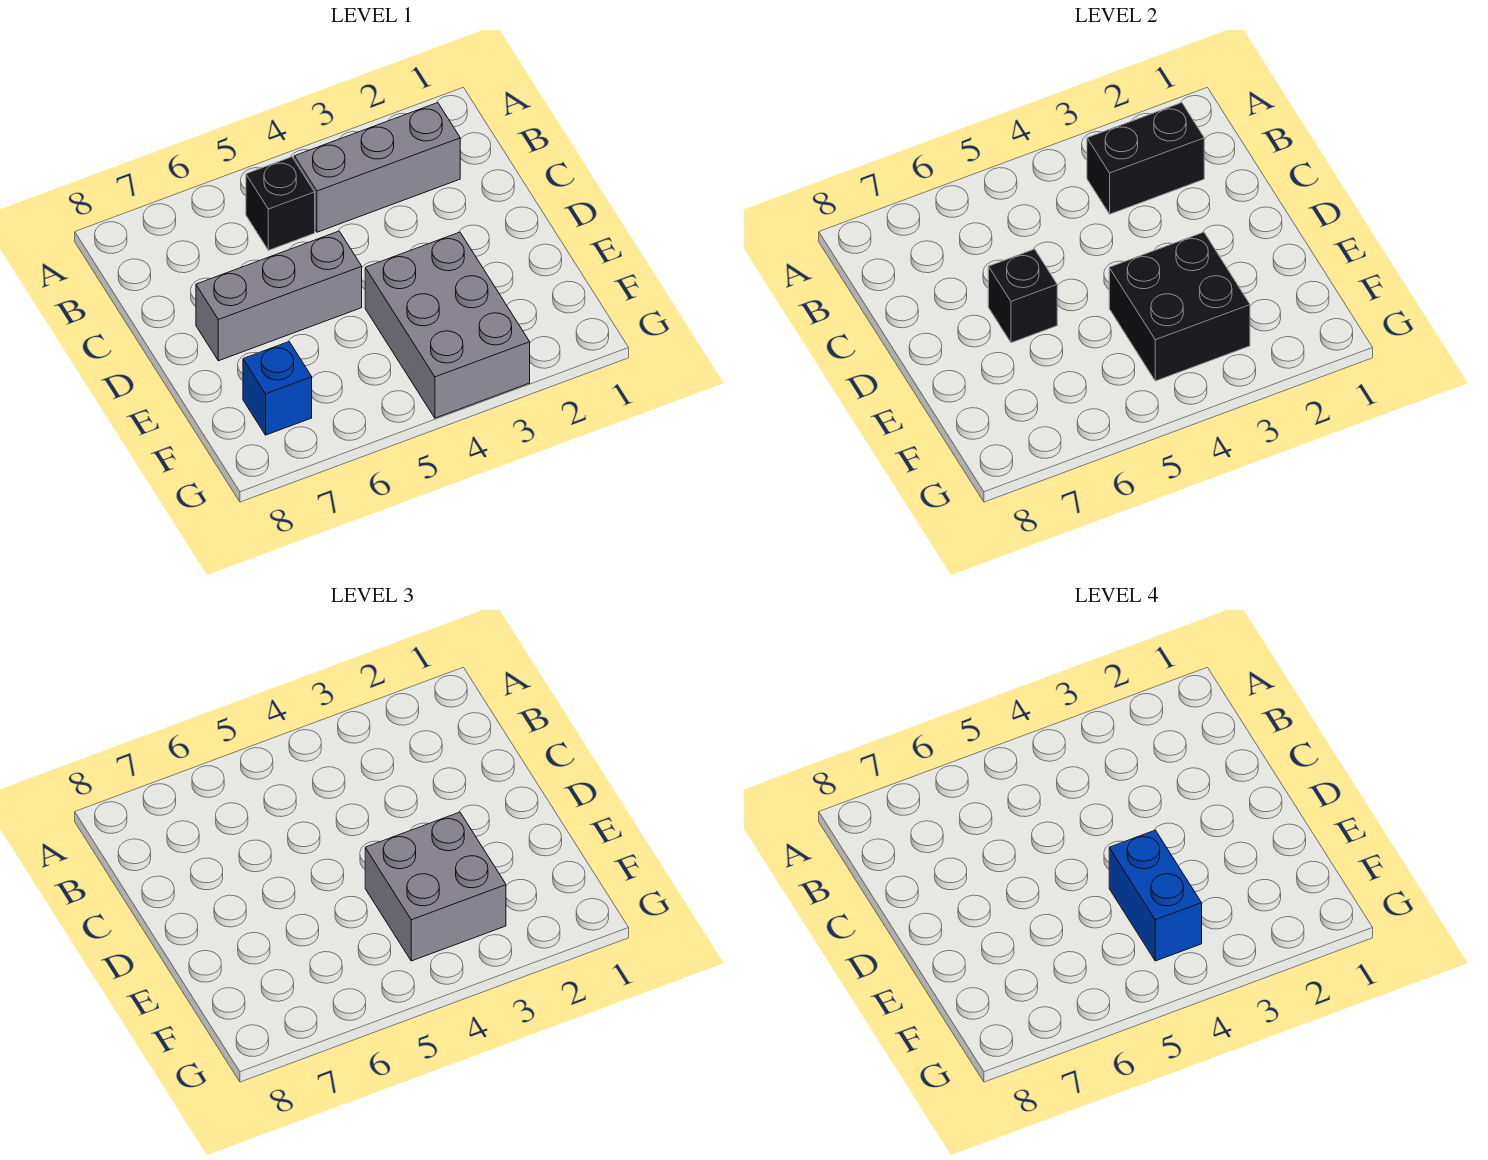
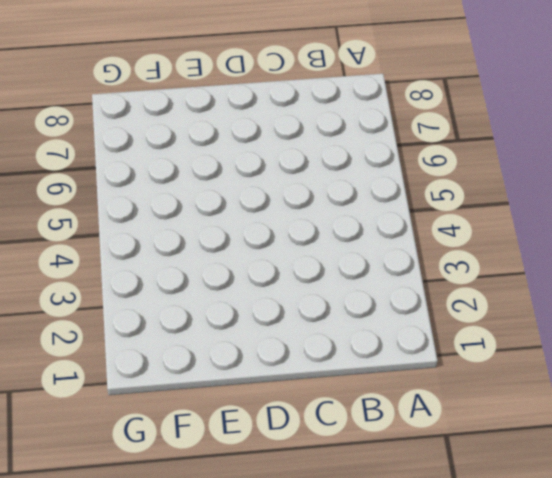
none -> grey brick B2:B4 level 1
none -> black brick B5 level 1

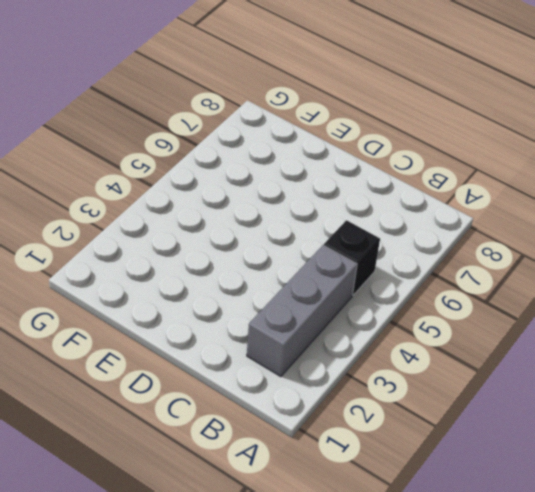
none -> grey brick D5:D7 level 1
none -> grey brick E3:G4 level 1

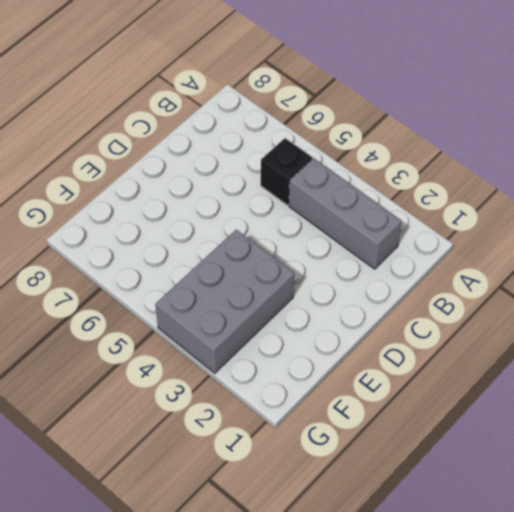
none -> grey brick D5:D7 level 1
none -> blue brick F7 level 1

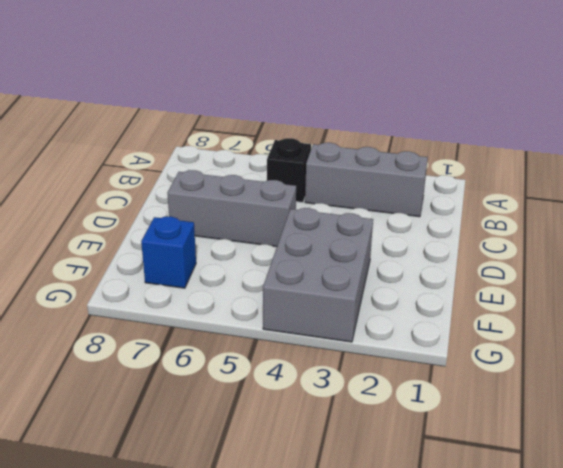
none -> black brick B2:B3 level 2
none -> black brick D6 level 2

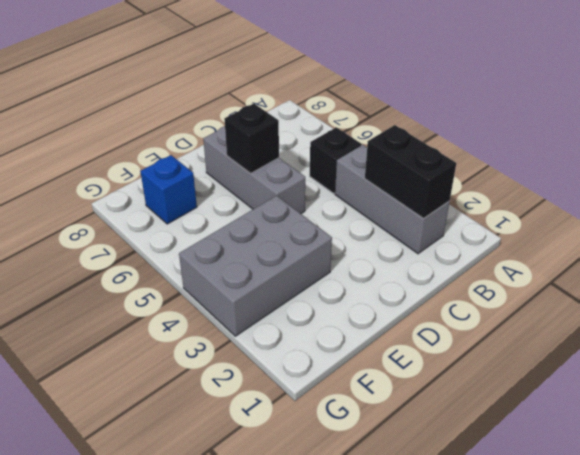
none -> black brick E3:F4 level 2
none -> grey brick E3:F4 level 3

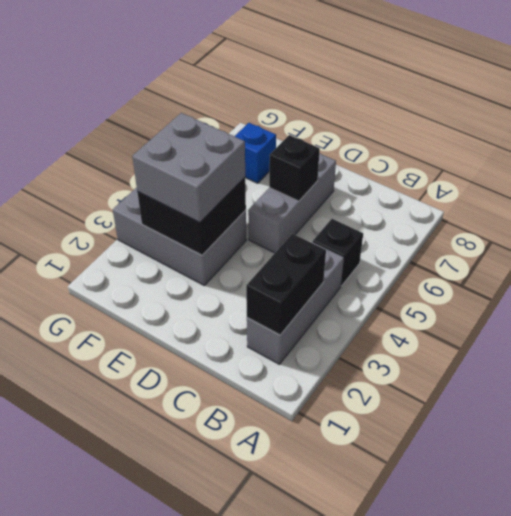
none -> blue brick E4:F4 level 4

